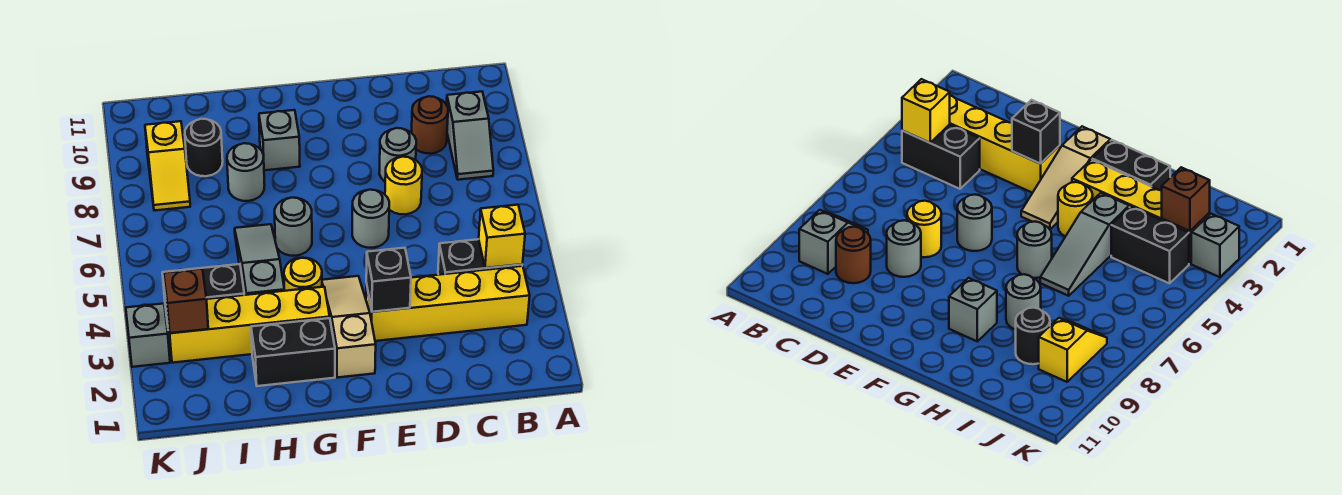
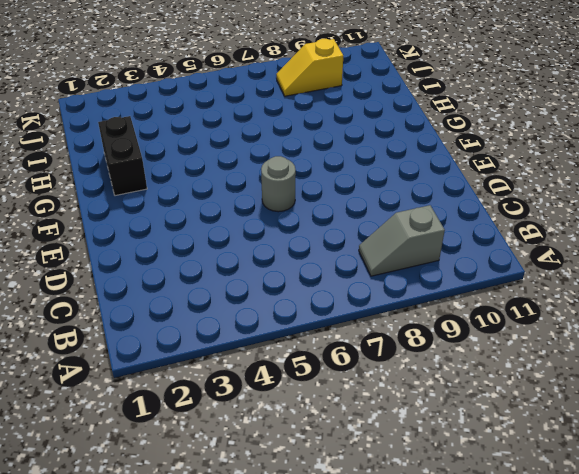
none -> yellow brick B3:E3 level 1
none -> black brick B4:C4 level 1
none -> brown round brick C9 level 1

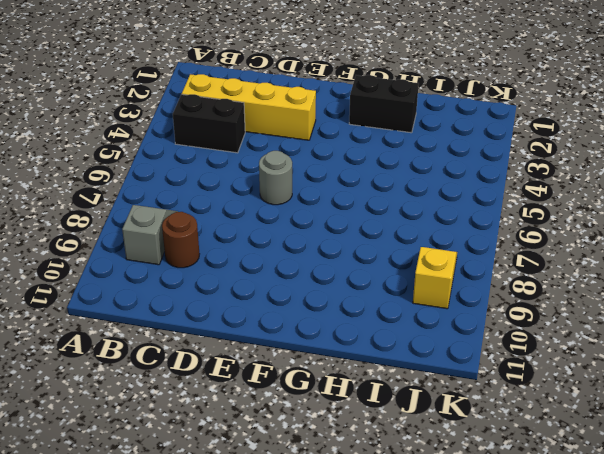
none -> yellow round brick D7 level 1
none -> grey round brick D8 level 1
none -> tan slope F2:F4 level 1 top 2

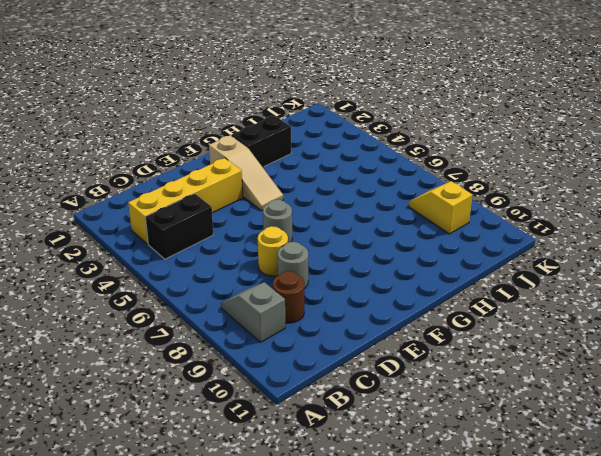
none -> yellow brick G3:J3 level 1
none -> yellow round brick G4 level 1
none -> grey round brick G6 level 1

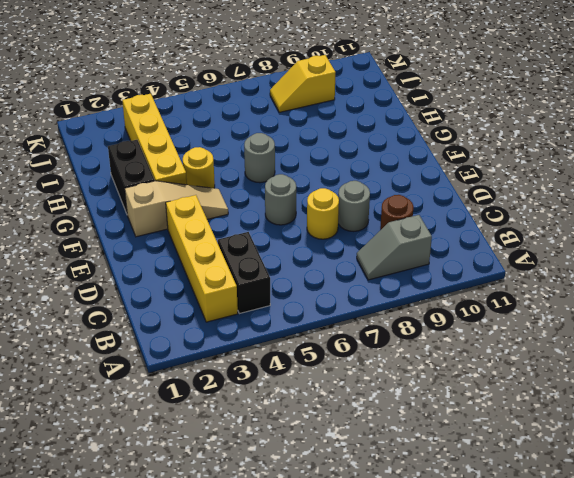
none -> grey brick G9 level 1
none -> grey slope H4:H6 level 1 top 4
none -> grey round brick H8 level 1

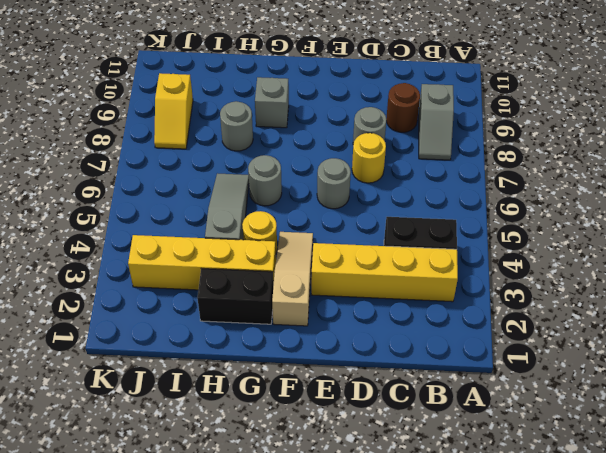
none -> black brick I4:J4 level 1
none -> black round brick I9 level 1
none -> grey brick K3 level 1

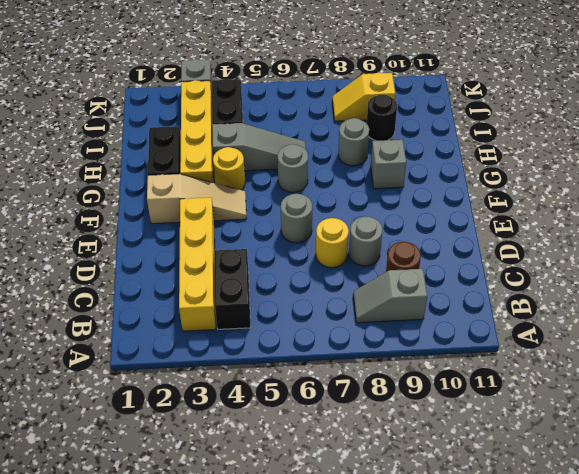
none -> yellow brick B4 level 2
none -> black brick E3 level 2
none -> brown brick J3 level 2

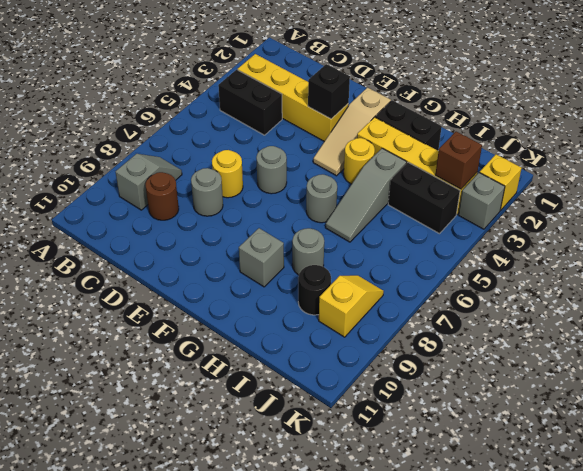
yellow brick K2 level 1 -> yellow brick B4 level 2

